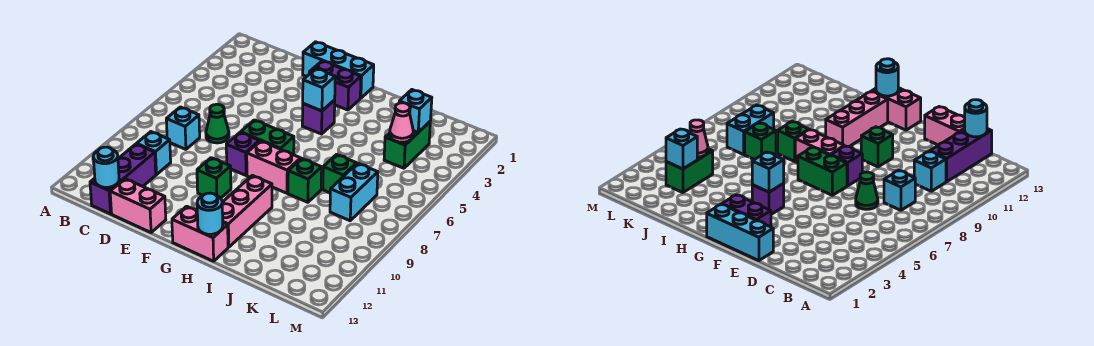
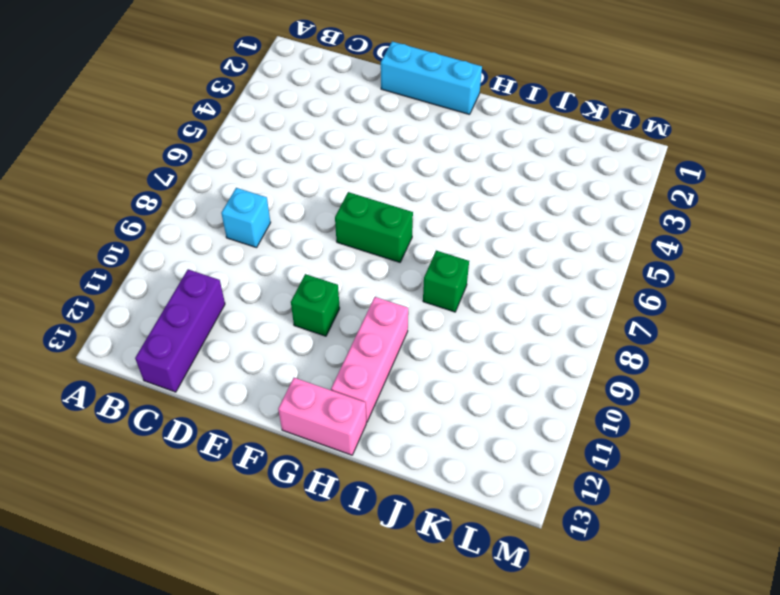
none -> cyan brick C10 level 1
none -> green cone D7 level 1
none -> pink brick D13:E13 level 1

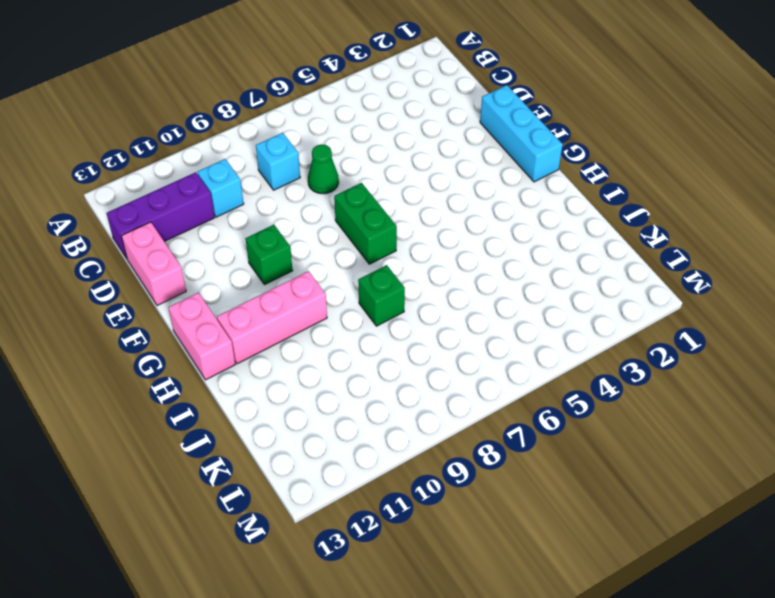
none -> purple brick F2:G2 level 1
none -> purple brick F8 level 1
none -> purple brick G4 level 1

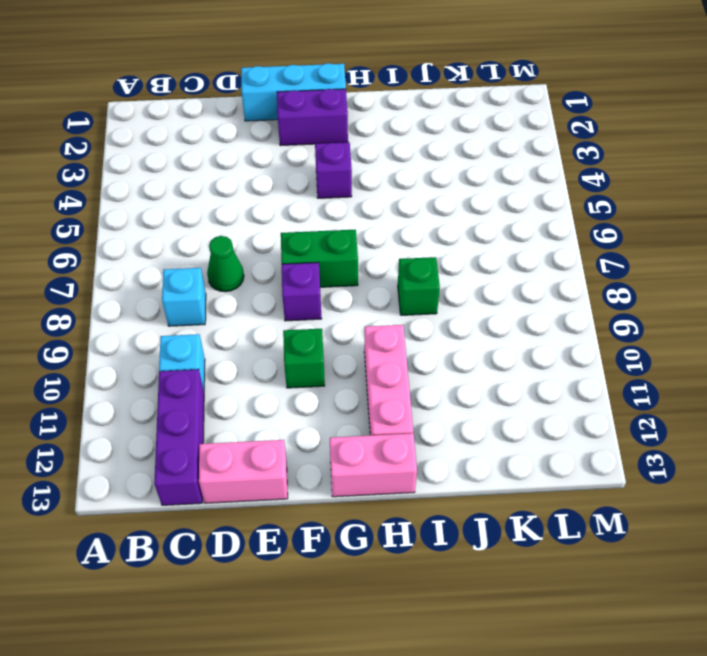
none -> pink brick G8:H8 level 1
none -> green brick J7 level 1
none -> green brick K3:K4 level 1

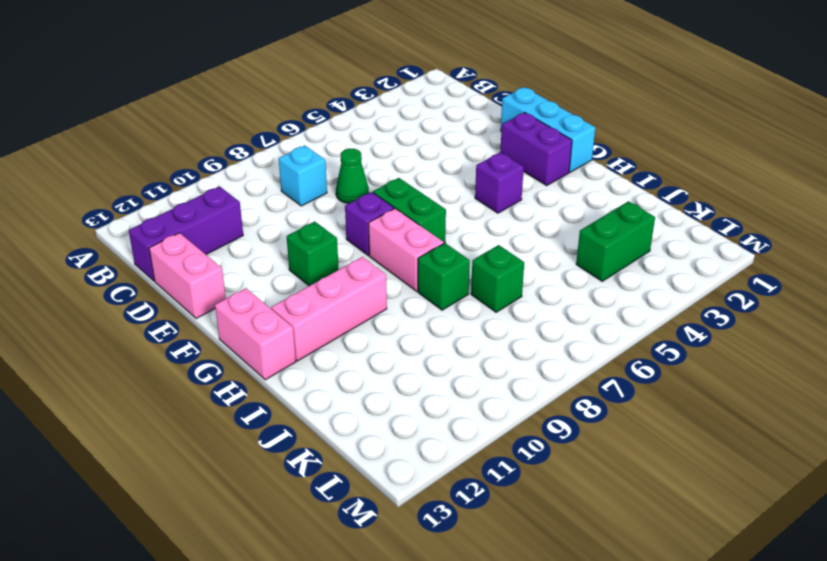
none -> cyan brick C10 level 1
none -> cyan brick K7:K8 level 1
none -> cyan round brick C13 level 2

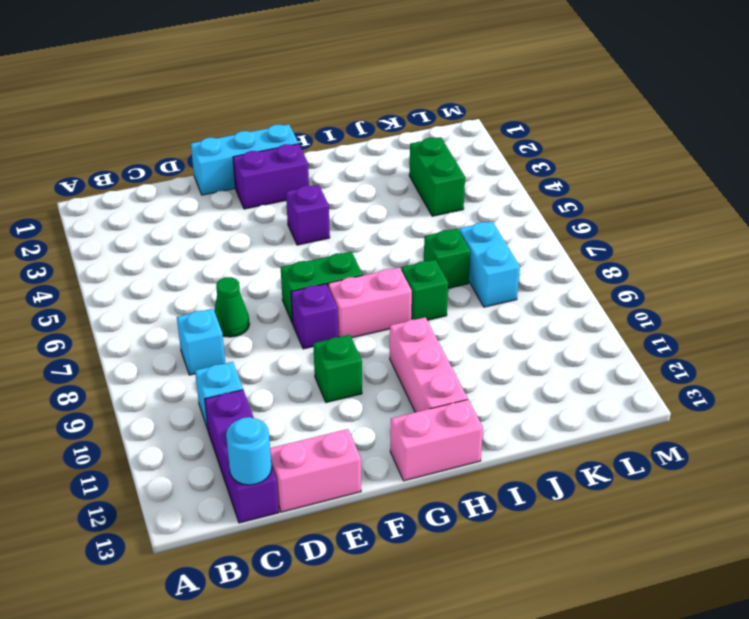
none -> cyan brick G4 level 2
none -> cyan round brick H13 level 2
none -> cyan brick K3 level 2

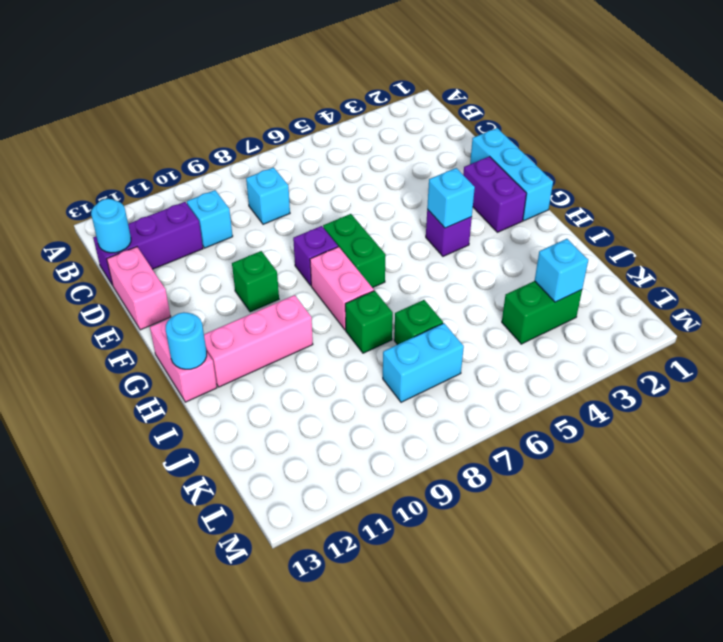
none -> green cone D7 level 1
none -> pink cone K4 level 2

